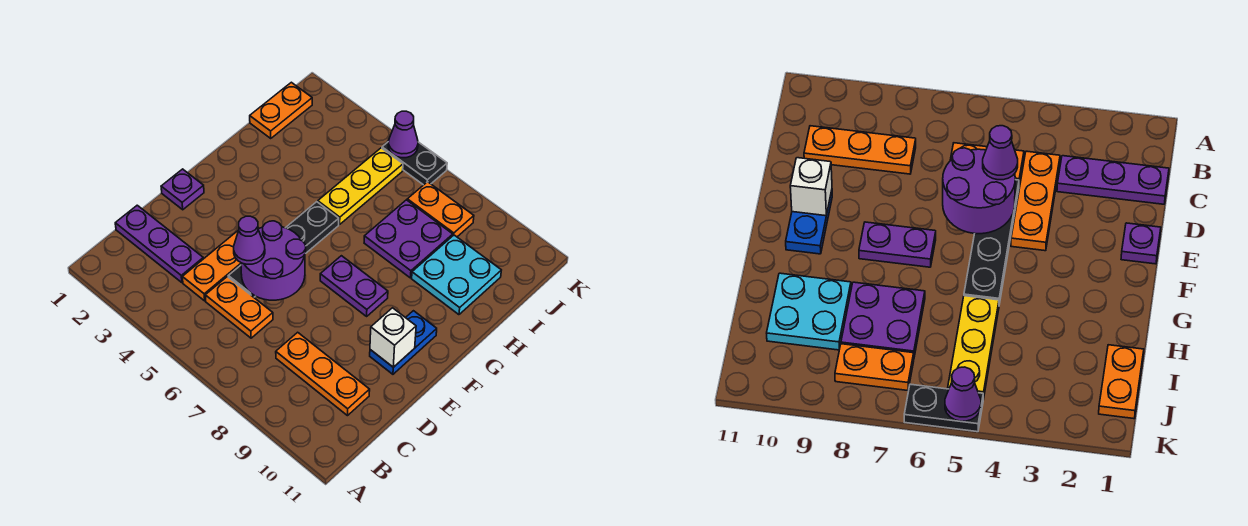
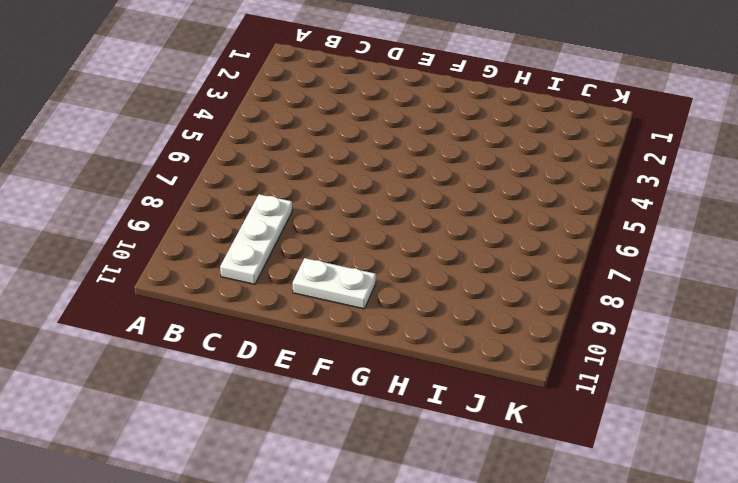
white plate C8:C10 level 1 -> orange plate C8:C10 level 1
white plate E10:F10 level 1 -> blue plate E10:F10 level 1
none -> purple plate C1:C3 level 1
none -> orange plate C4:E4 level 1
none -> orange plate C5:C6 level 1

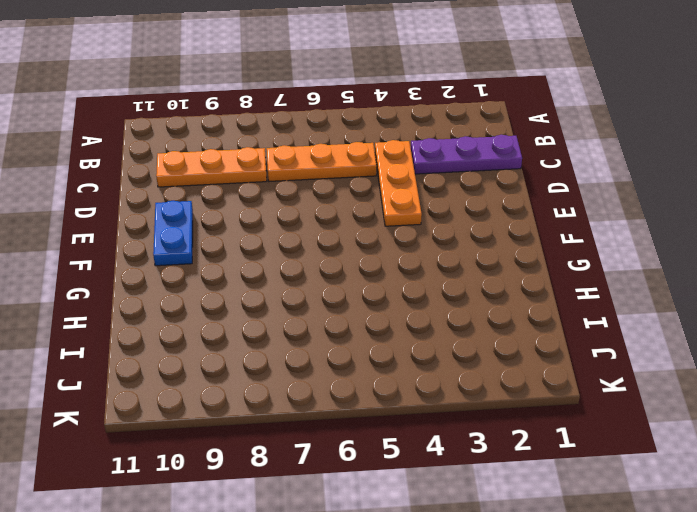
orange plate C5:C7 level 1 -> orange plate C5:C6 level 1
none -> black plate D5:G5 level 1
none -> purple plate E1 level 1
none -> purple plate F7:F8 level 1

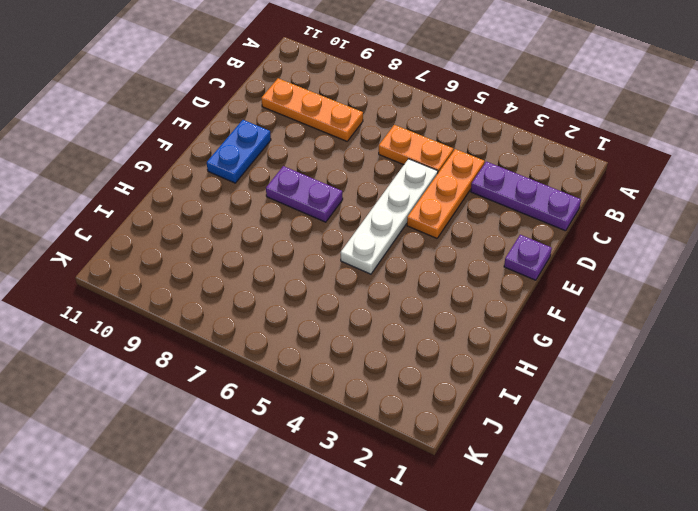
white plate D5:G5 level 1 -> black plate D5:G5 level 1
none -> yellow plate H5:J5 level 1
none -> purple plate H7:I8 level 1
none -> cyan plate H9:I10 level 1

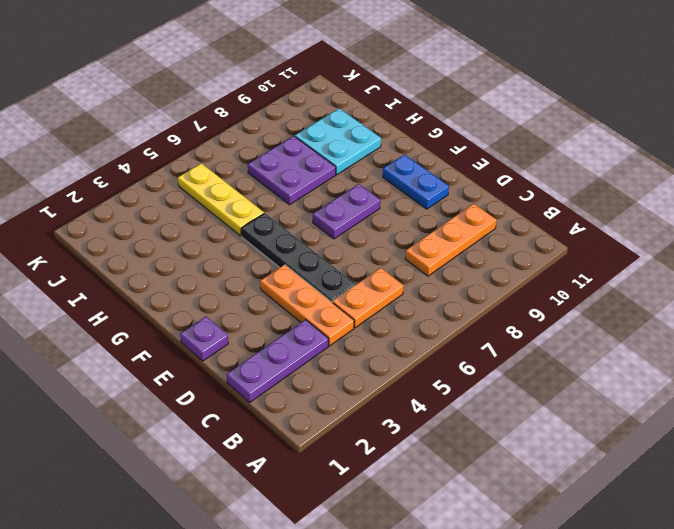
none -> orange plate I1:J1 level 1
none -> orange plate J7:J8 level 1
none -> black plate K5:K6 level 1

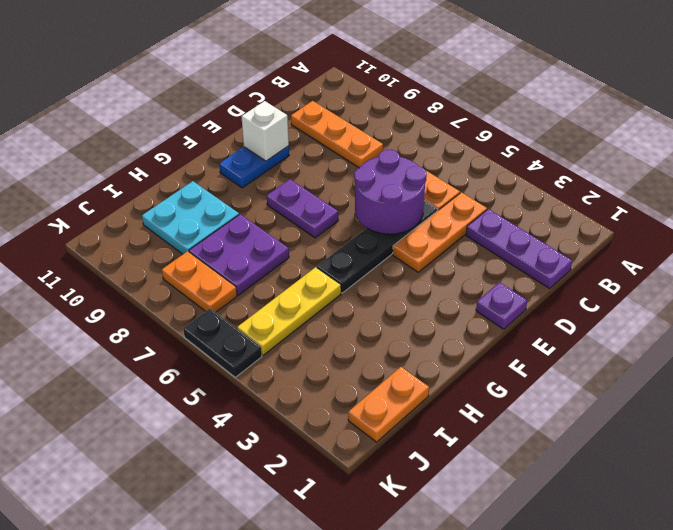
none -> purple cone K5 level 2
none -> purple cone D5 level 3

